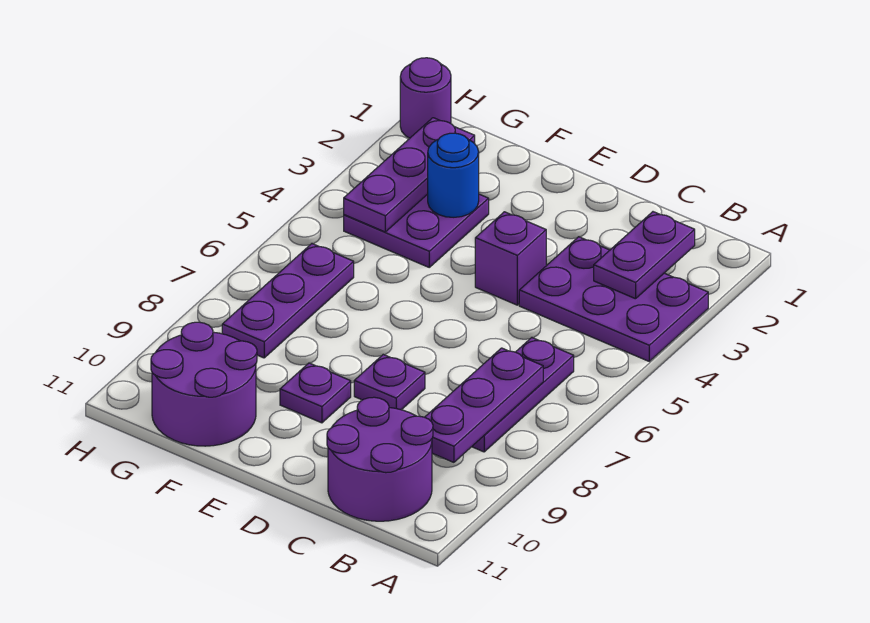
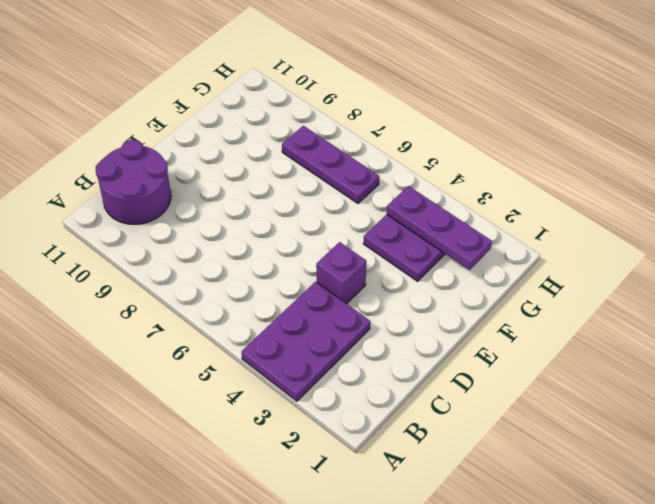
none -> purple plate B6:B8 level 1
none -> purple plate D8 level 1
none -> purple plate E9 level 1

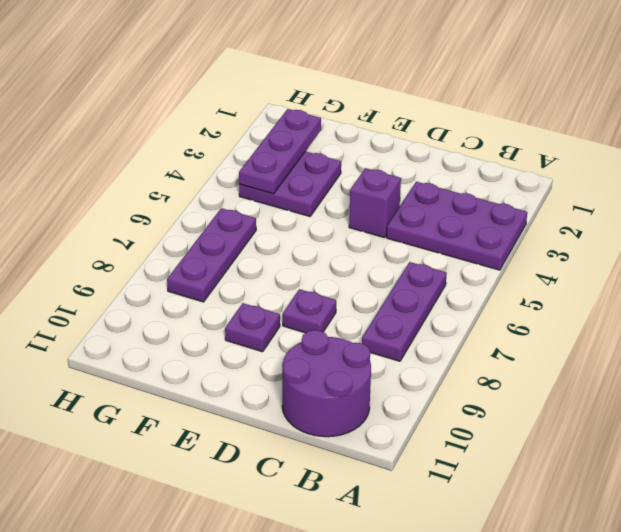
none -> purple round brick F10:G11 level 1
none -> purple round brick H1 level 1
none -> purple plate B2:B3 level 2

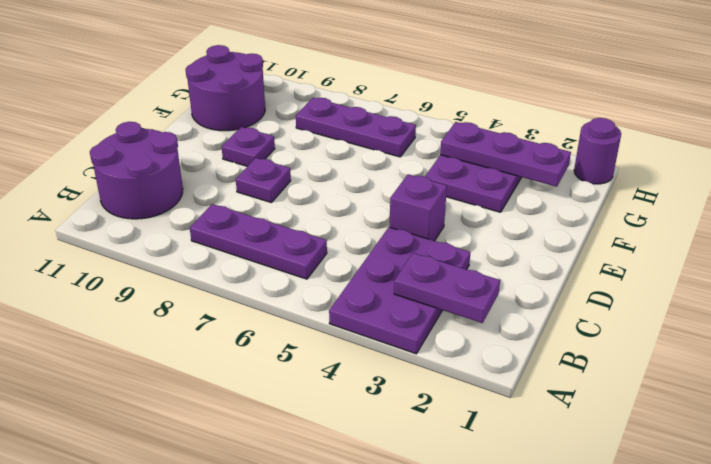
none -> purple plate B7:B9 level 2
none -> blue round brick F3 level 2

